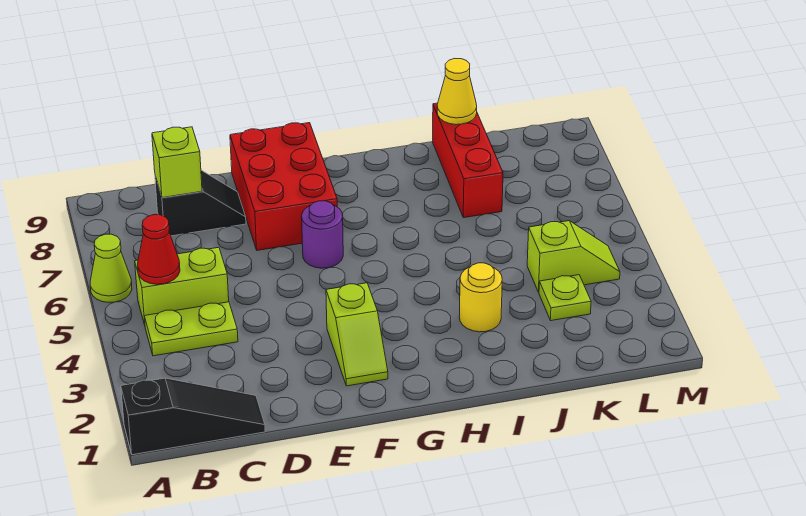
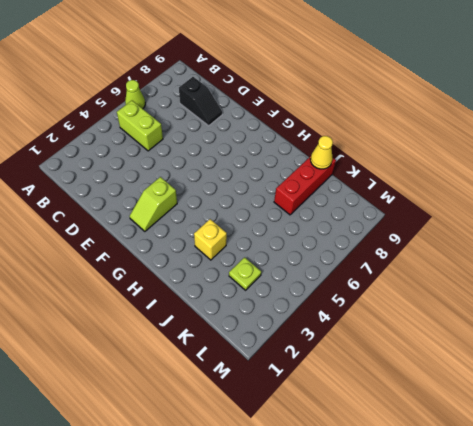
yellow brick I3 level 1 -> yellow round brick I3 level 1
none -> black slope A1:C1 level 1 top A
none -> lime plate B4:C4 level 1
none -> red brick E7:F9 level 1

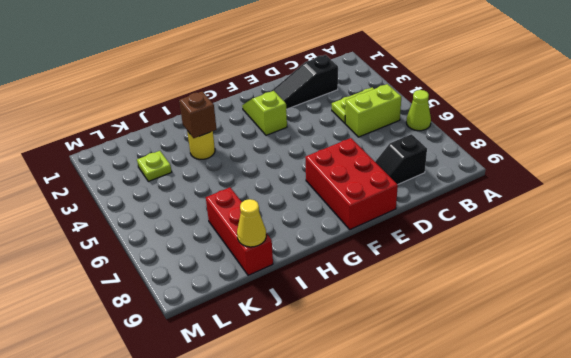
black slope C2:E2 level 1 top C -> black slope A1:C1 level 1 top A
brown brick I3 level 2 -> none
none -> purple round brick F6 level 1
none -> lime slope K4:L4 level 1 top K
none -> red cone B5 level 2

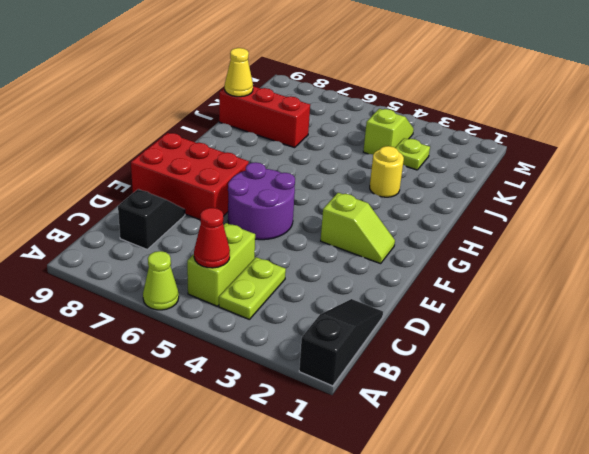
purple round brick E5:F6 level 1 -> purple round brick F6 level 1
none -> lime brick C8 level 2

